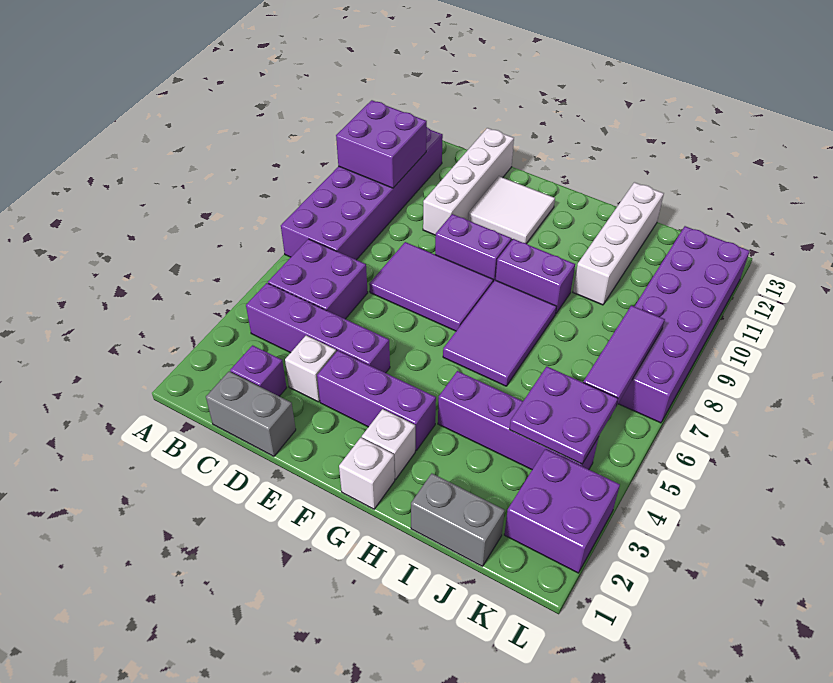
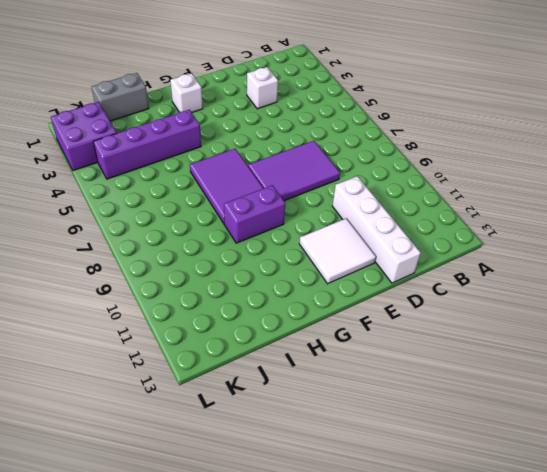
none -> purple brick A7:B12 level 1
none -> purple brick B4:E4 level 1
none -> purple brick B5:C6 level 1

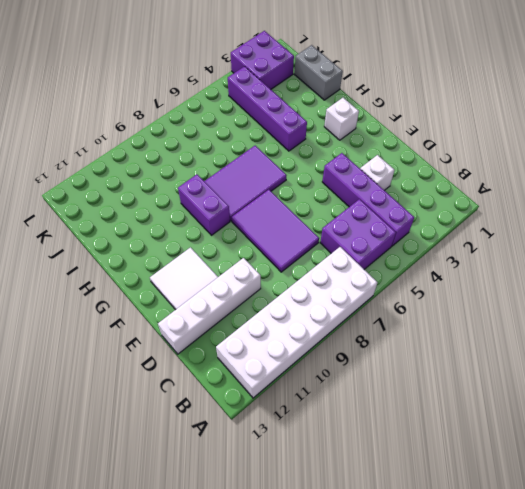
white brick A7:B12 level 1 -> purple brick A7:B12 level 1
none -> grey brick C1:D1 level 1
none -> purple brick C2 level 1
none -> purple brick E3:G3 level 1

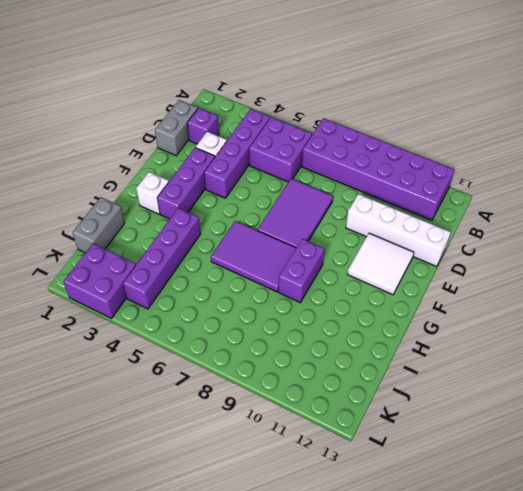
none -> purple brick E9:F9 level 1
none -> white brick G1 level 1
none -> white brick I10:I13 level 1

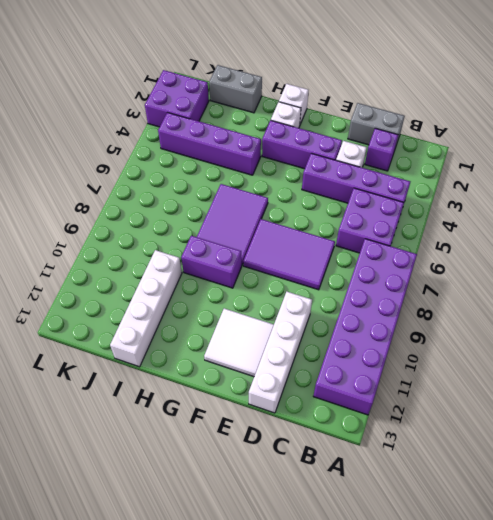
none -> purple brick E9:F9 level 1
none -> purple brick K7:L12 level 1
none -> purple brick A10:B11 level 2

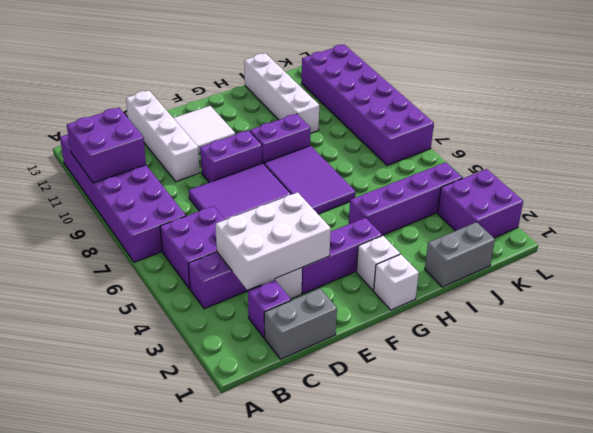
white brick C3:E4 level 2 -> none
none -> purple plate J4:K5 level 2
none -> purple tile K6:K8 level 2

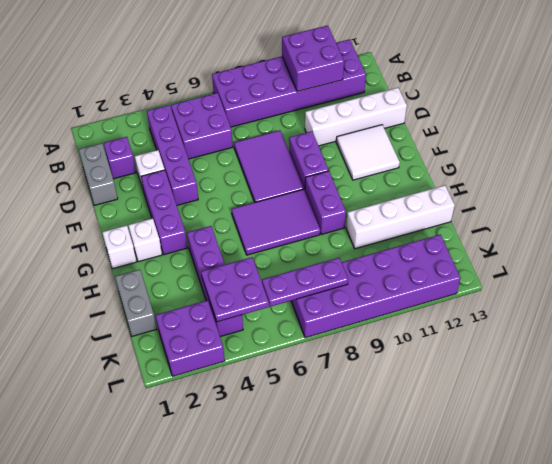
purple plate K6:K8 level 2 -> purple tile K6:K8 level 2

